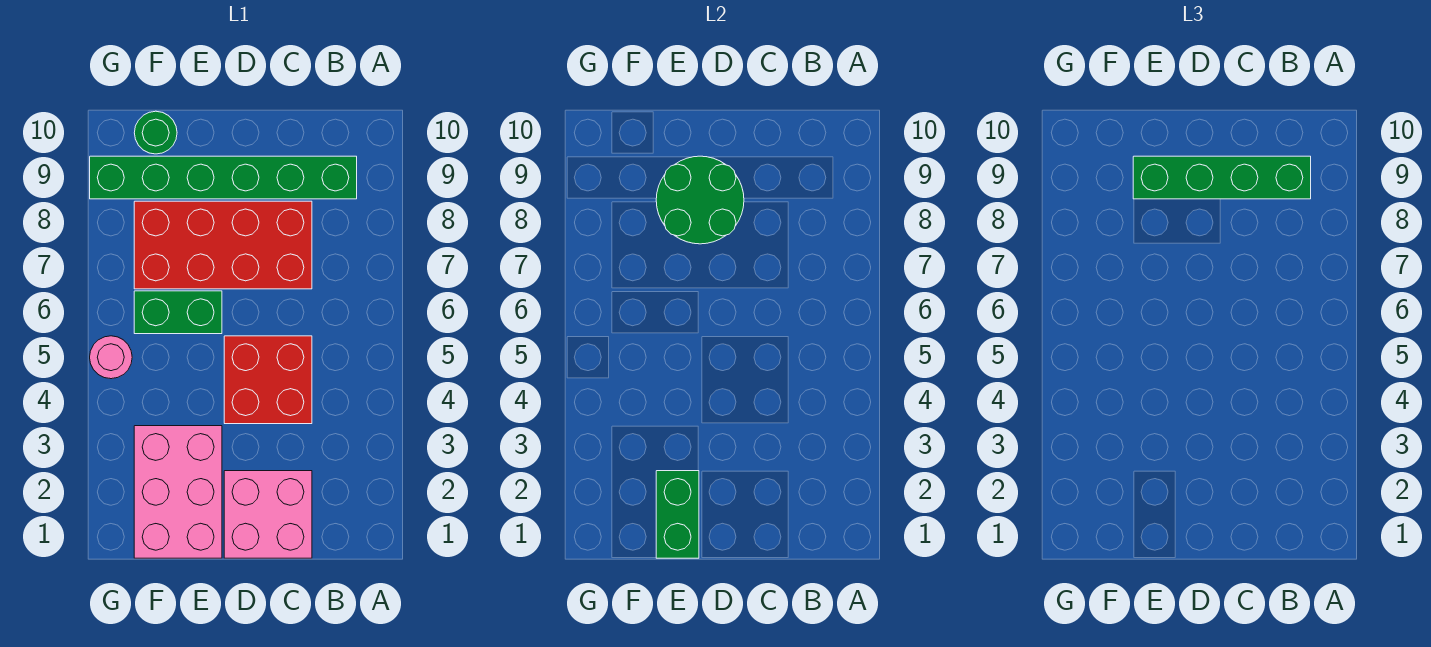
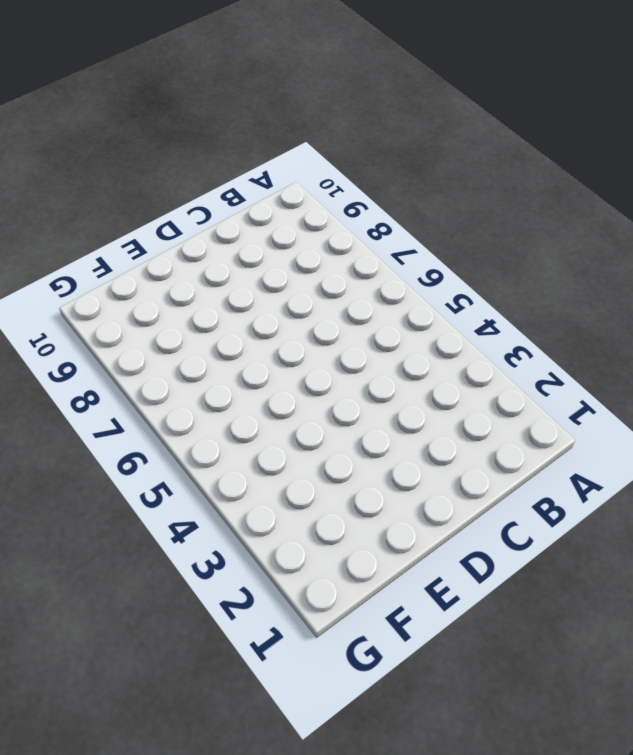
none -> green brick B9:G9 level 1
none -> pink brick C1:D2 level 1

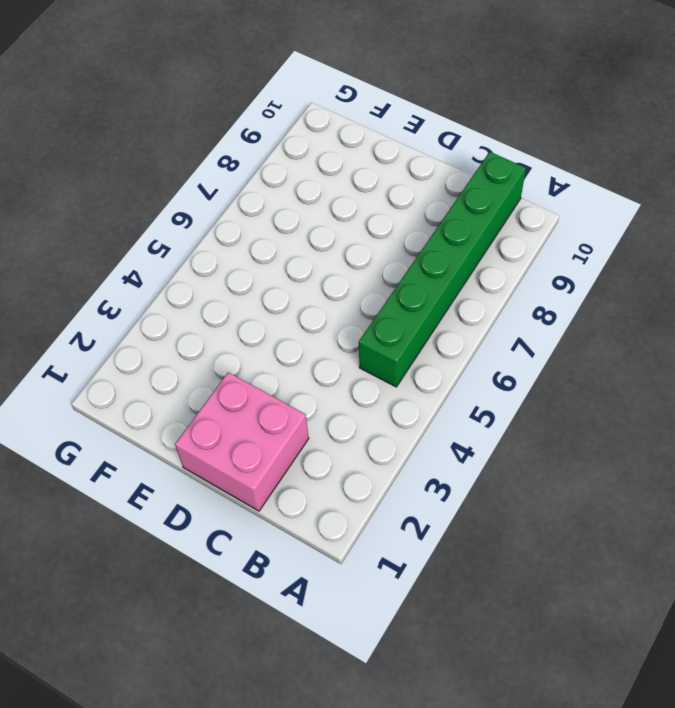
green brick B5:B10 level 1 -> green brick B9:G9 level 1
none -> red brick C4:D5 level 1
none -> red brick C7:F8 level 1

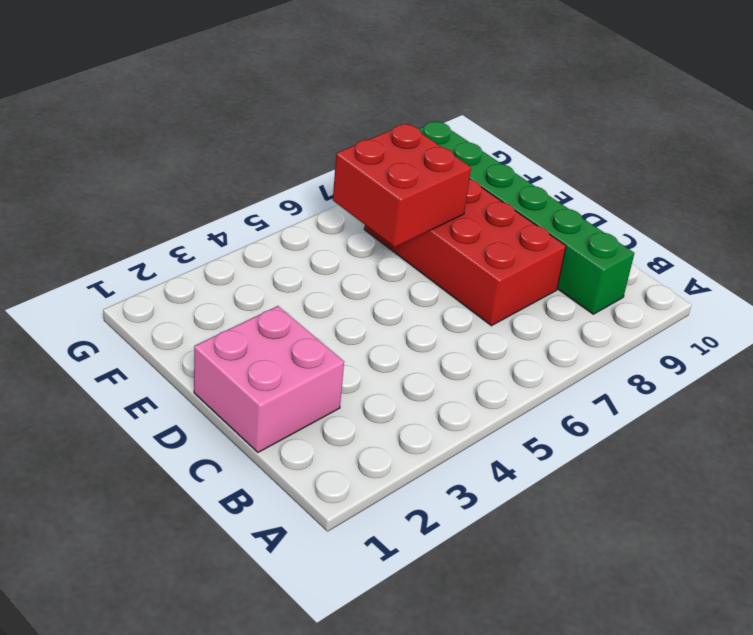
red brick E6:F7 level 2 -> red brick C4:D5 level 1
none -> pink brick E1:F3 level 1
none -> green brick E6:F6 level 1

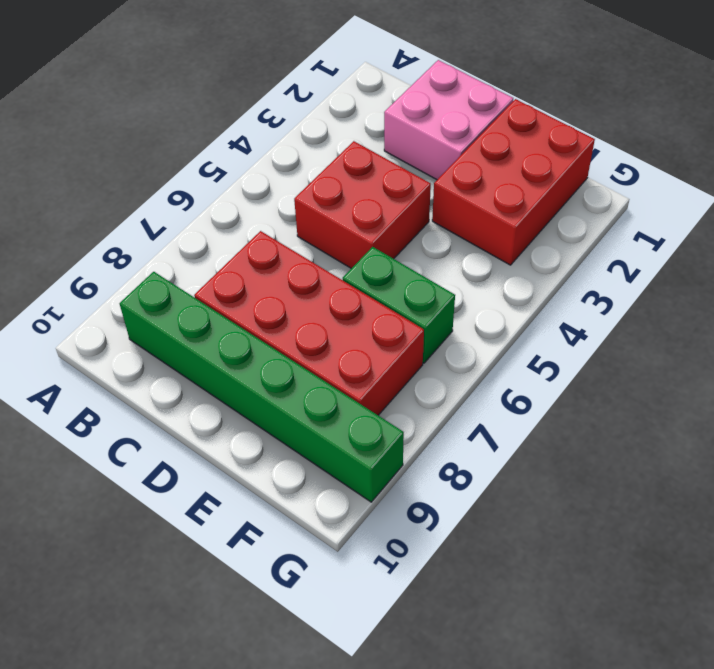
red brick E1:F3 level 1 -> pink brick E1:F3 level 1
none -> green round brick F10 level 1
none -> pink round brick G5 level 1

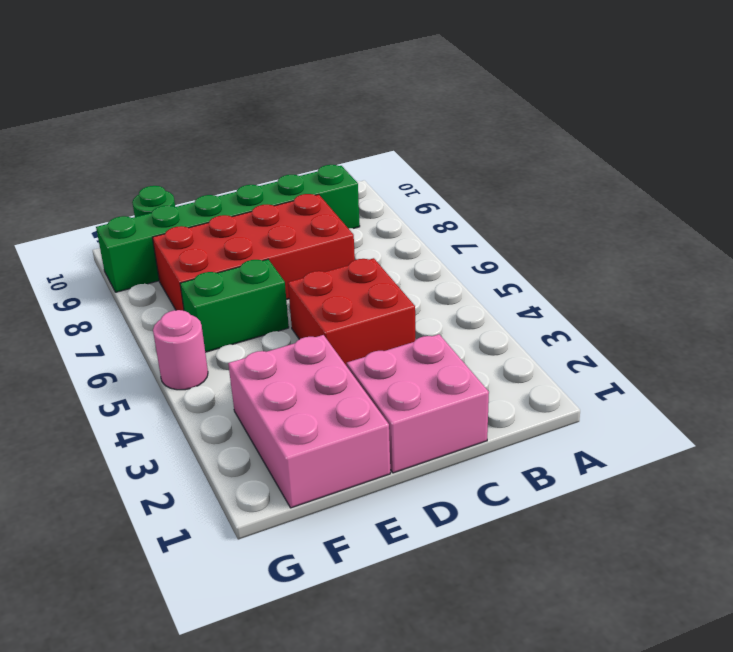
none -> green round brick D8:E9 level 2
none -> green brick E1:E2 level 2

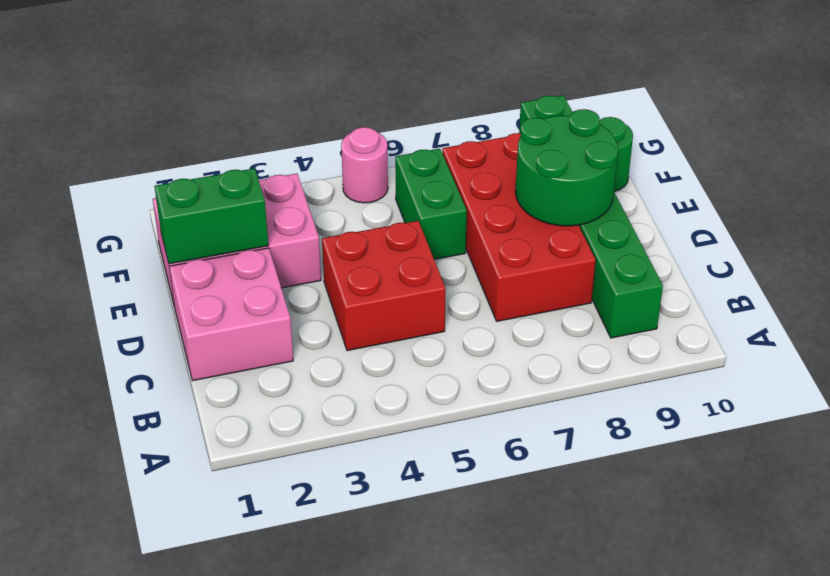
none -> green brick B9:E9 level 3

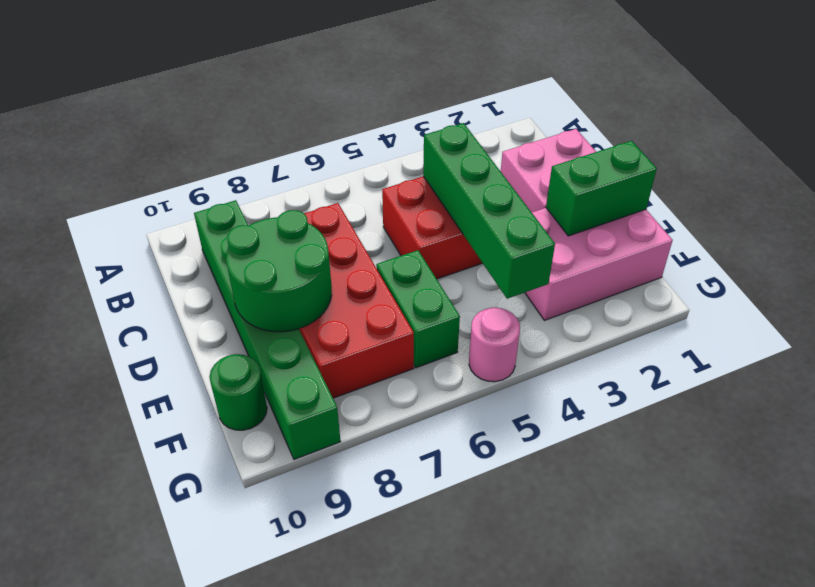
green brick C4:F4 level 2 -> green brick B9:E9 level 3

